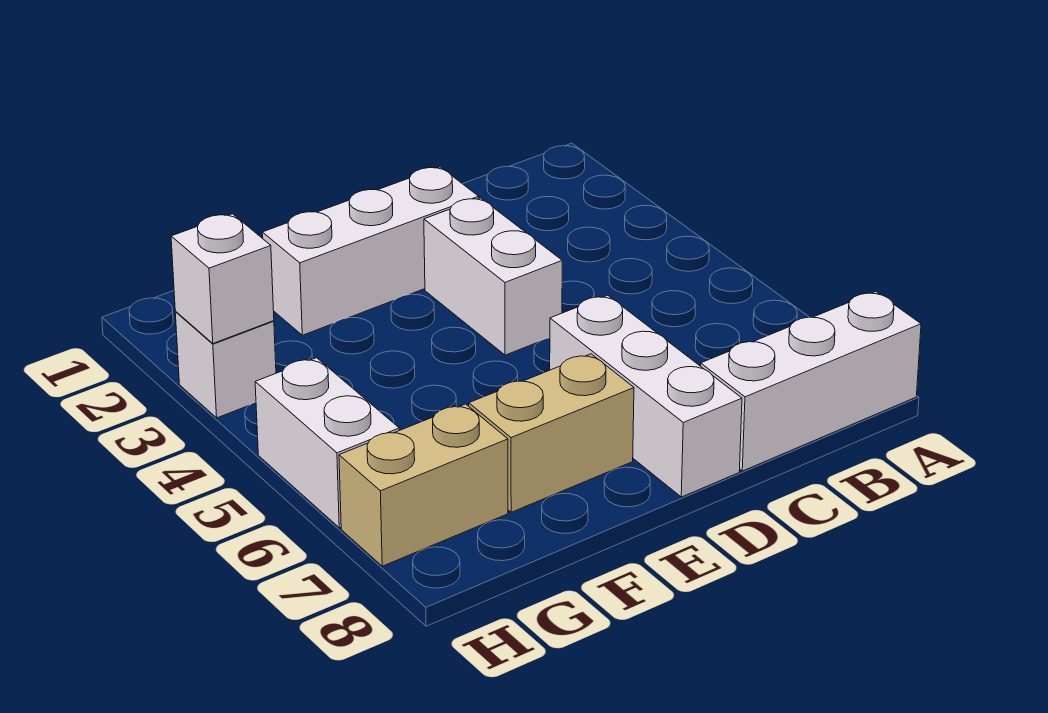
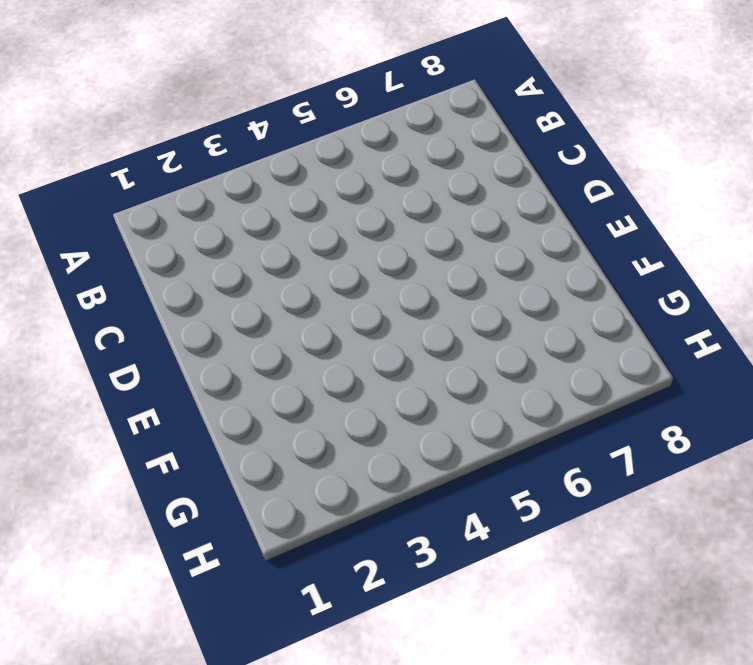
none -> white brick A8:C8 level 1
none -> white brick D2:F2 level 1

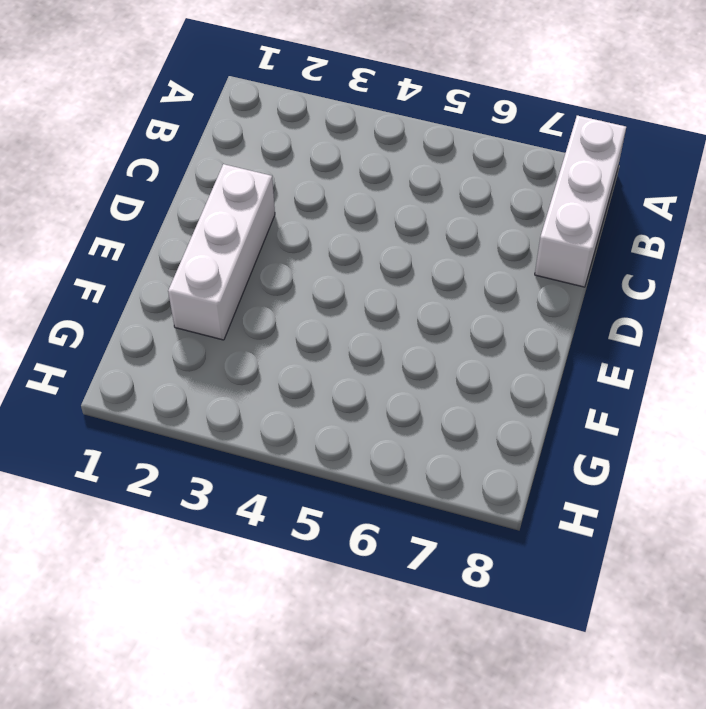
none -> white brick D3:D4 level 1
none -> white brick D6:D8 level 1

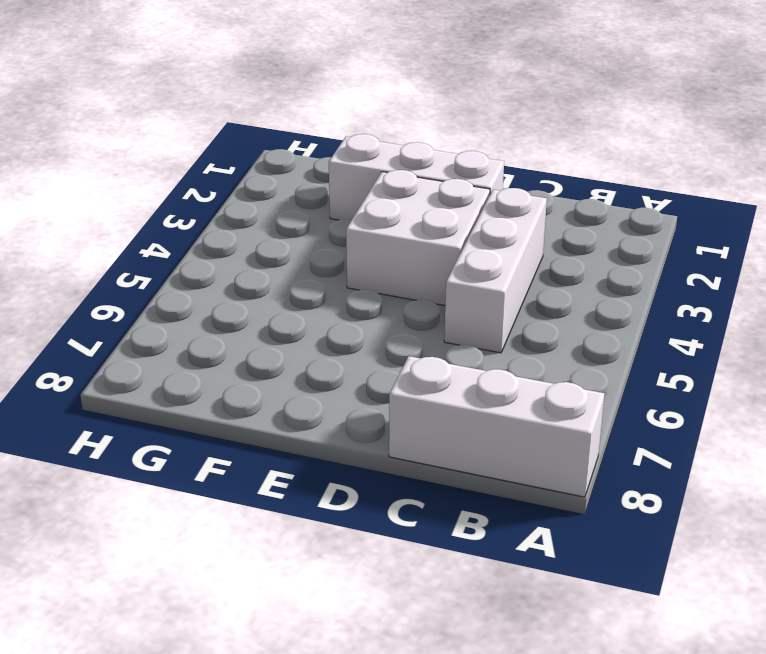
white brick C3:C5 level 1 -> white brick D6:D8 level 1
white brick D3:E4 level 1 -> white brick D3:D4 level 1
none -> tan brick E7:F7 level 1
none -> tan brick G7:H7 level 1

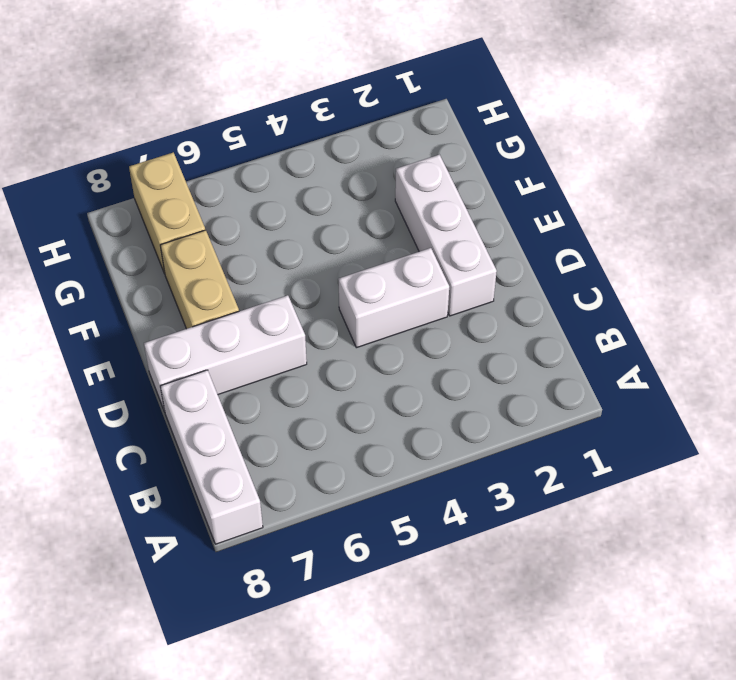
none -> white brick H3 level 1
none -> white brick H5:H6 level 1

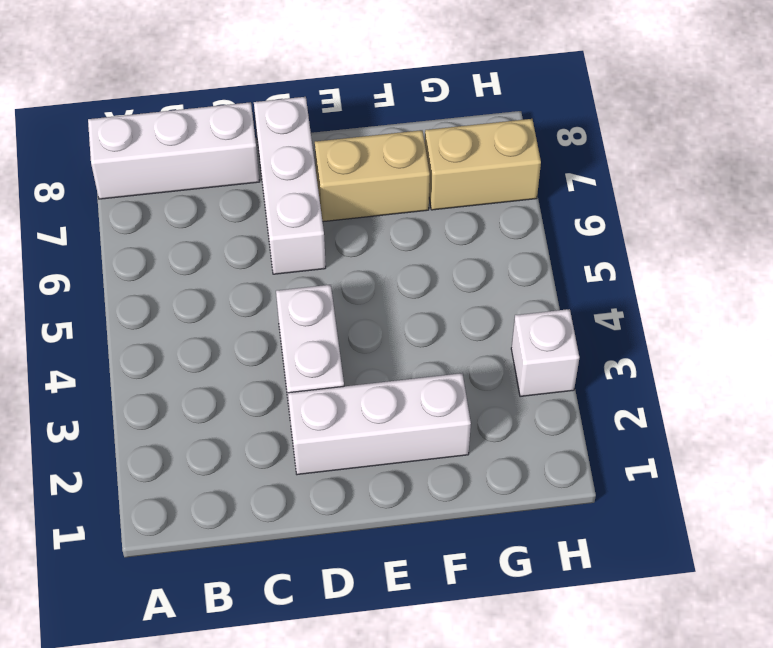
none -> white brick H5:H6 level 1
none -> white brick H3 level 2

